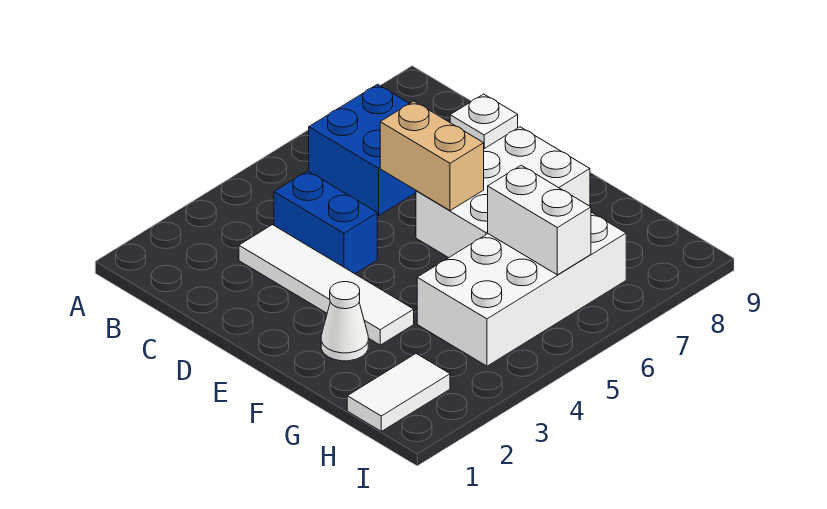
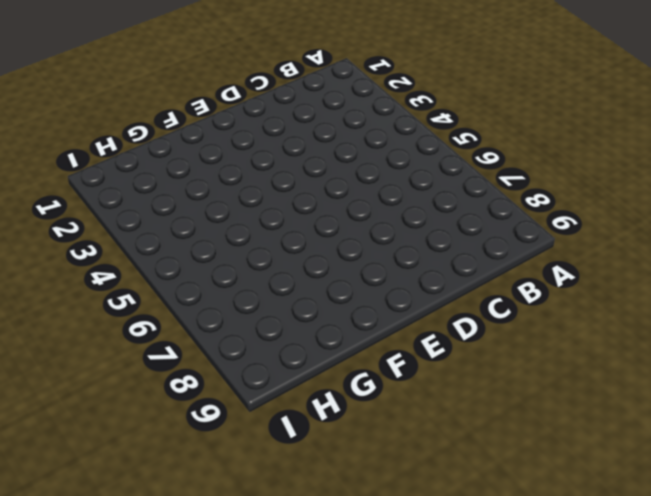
none -> blue brick B6:C7 level 1
none -> white tile C3:F3 level 1

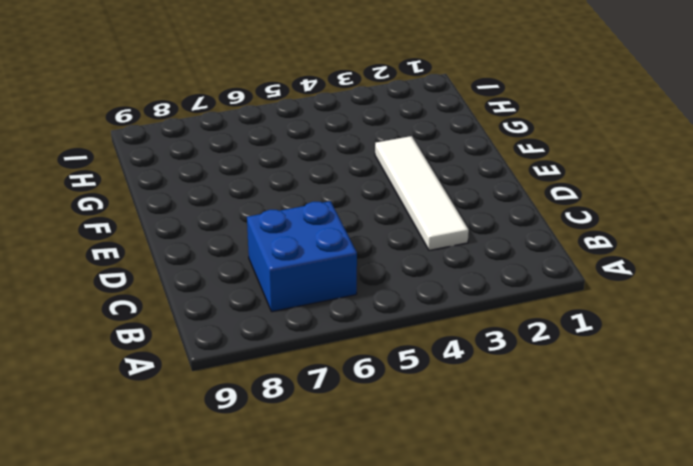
none -> blue brick C4:D4 level 1
none -> white plate C9 level 1

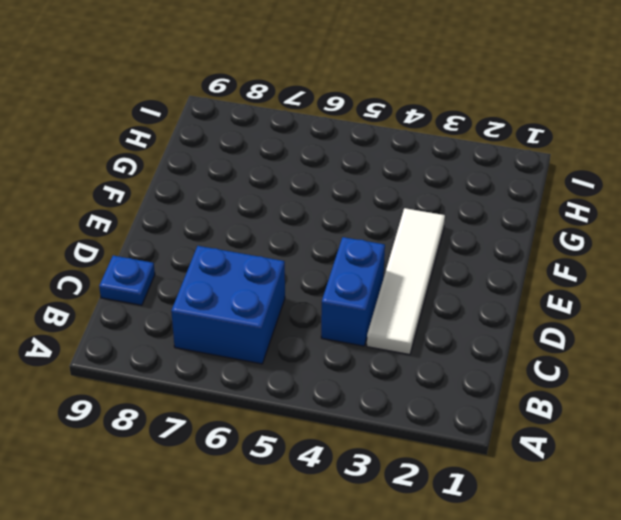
blue plate C9 level 1 -> white plate C9 level 1
none -> white brick E6:F8 level 1
none -> white cone F2 level 1

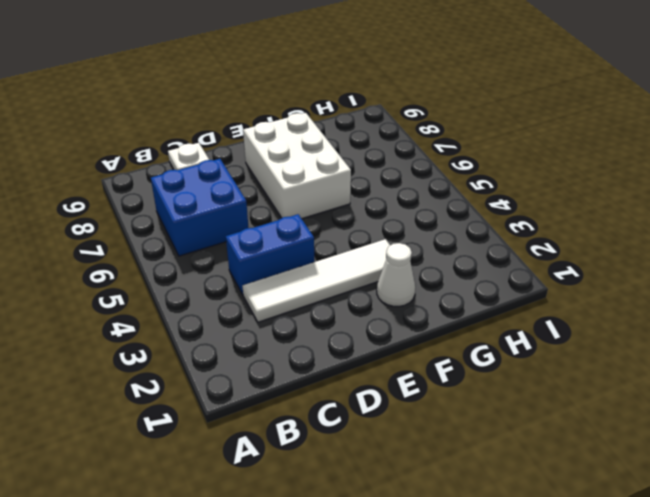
none -> white brick G4:H7 level 1
none -> white tile H1:H2 level 1

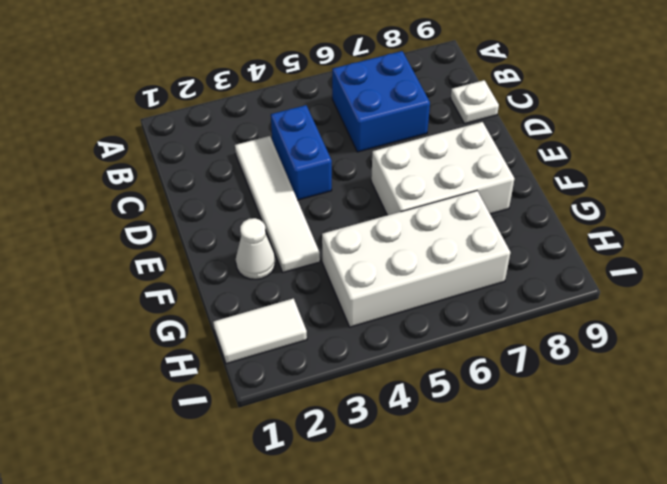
none -> tan brick D6:E6 level 2
none -> white brick G6:H6 level 2

